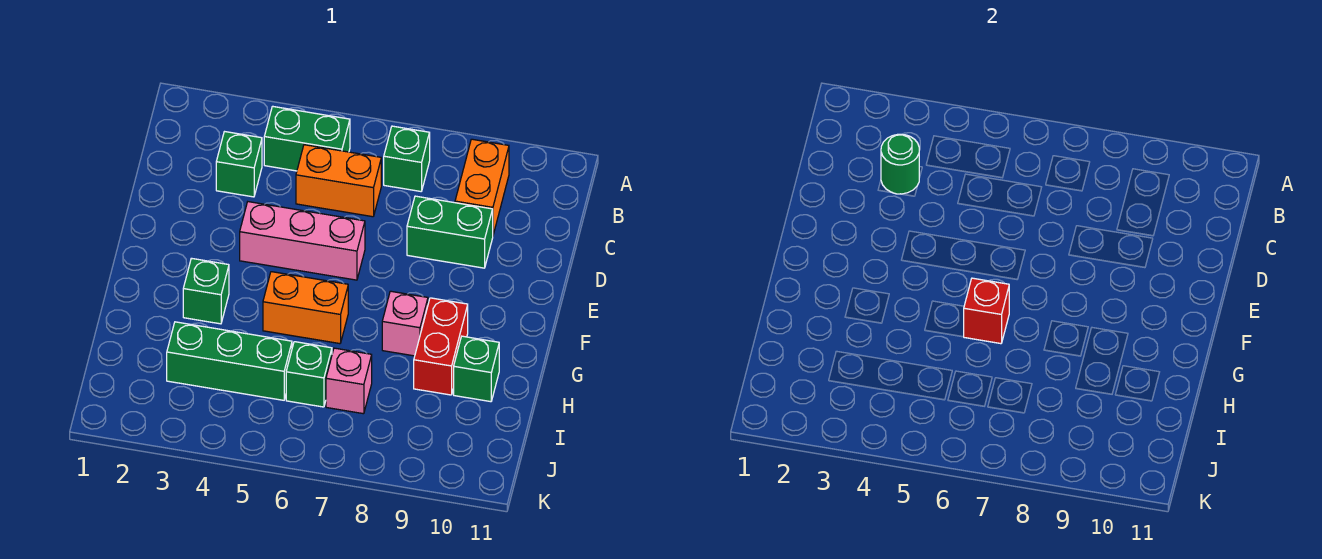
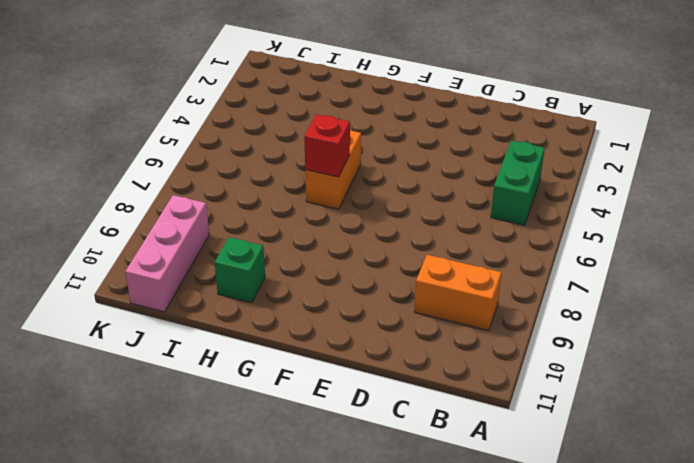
pink brick J9:J11 level 1 -> pink brick E4:E6 level 1
none -> green brick B7 level 1
none -> green brick C3 level 1
none -> orange brick C5:C6 level 1

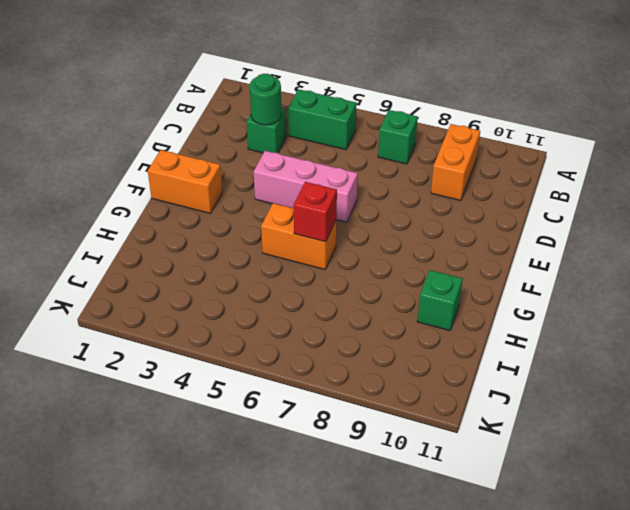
orange brick F1:F2 level 1 -> orange brick C5:C6 level 1
none -> green brick D8:D9 level 1
none -> green brick G3 level 1
none -> pink brick G8 level 1

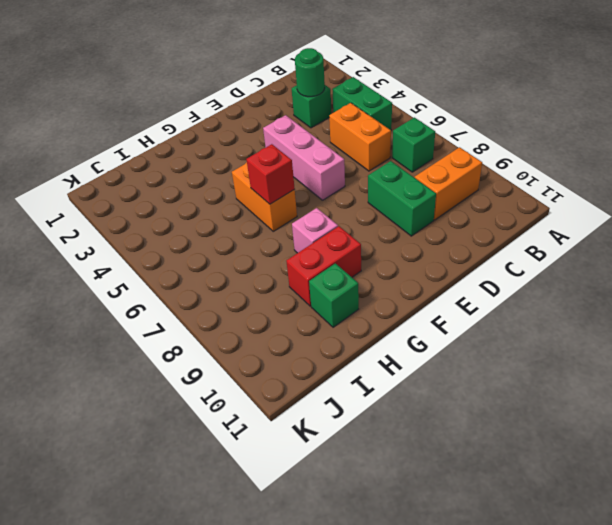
none -> green brick G3 level 1
none -> green brick I3:I5 level 1
none -> green brick I6 level 1

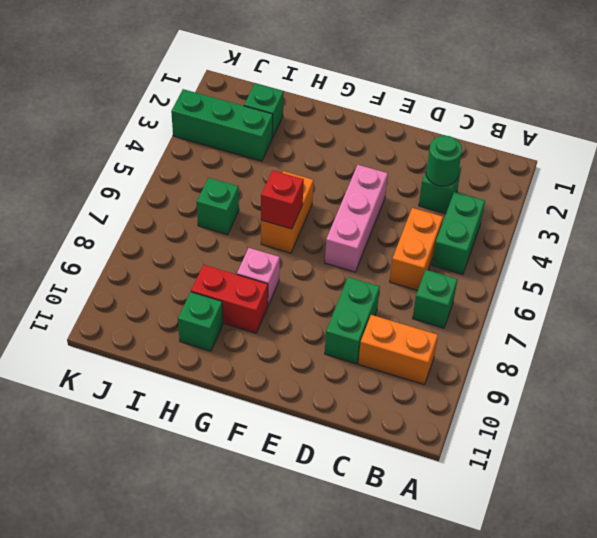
green brick I2 level 1 -> green brick G3 level 1
green brick I3:K3 level 1 -> green brick I3:I5 level 1
none -> pink brick I7 level 1

